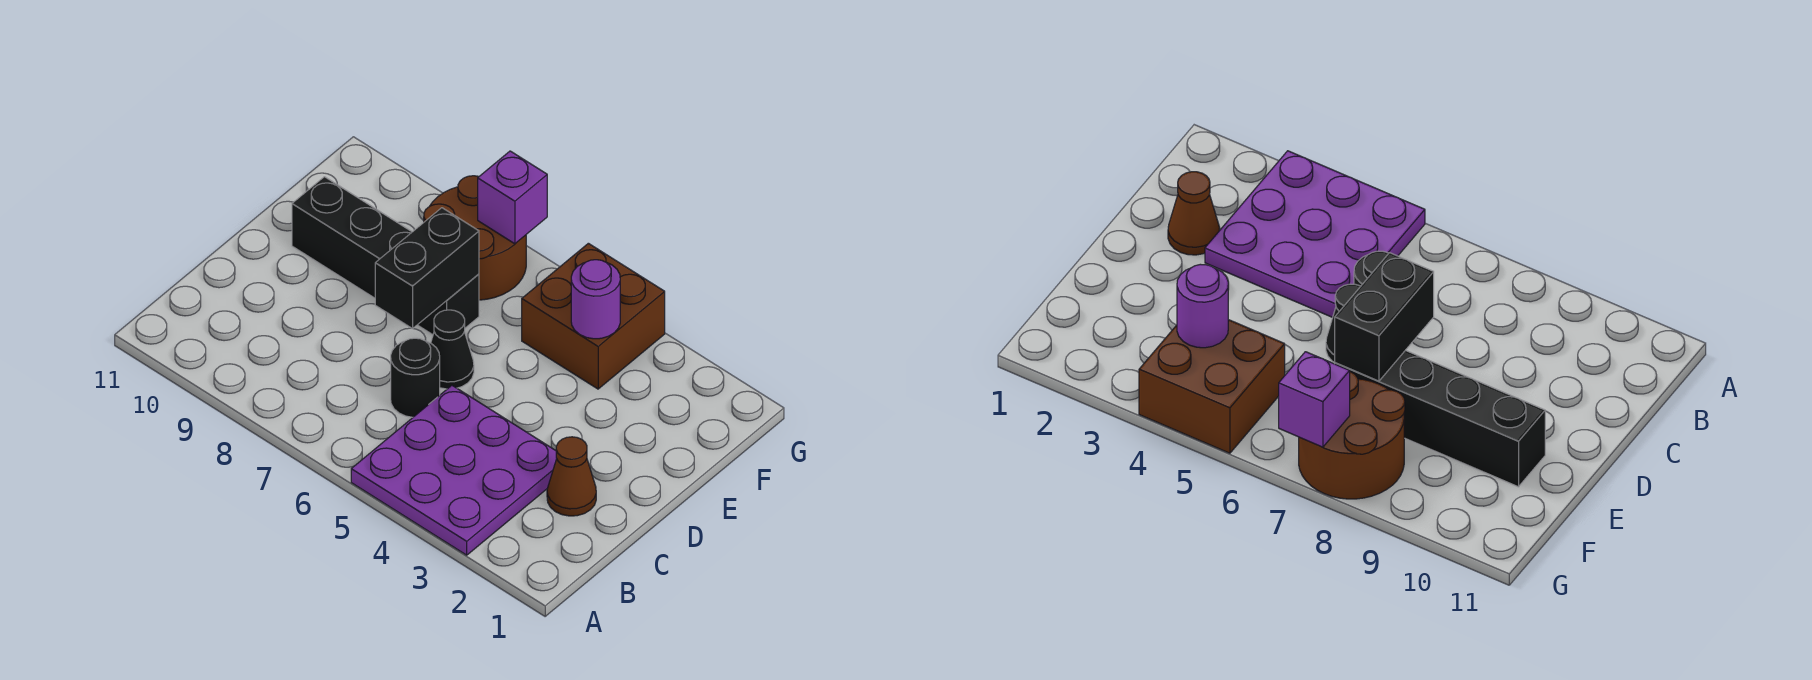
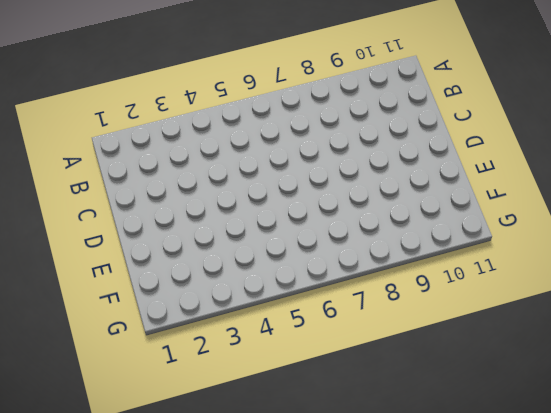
none -> purple plate A3:C5 level 1
none -> brown cone C2 level 1

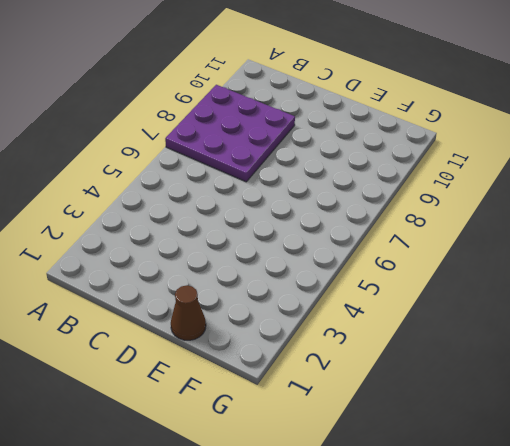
purple plate A7:C9 level 1 -> purple plate A3:C5 level 1
brown cone E1 level 1 -> brown cone C2 level 1
none -> black round brick C6 level 1
none -> black cone D6 level 1

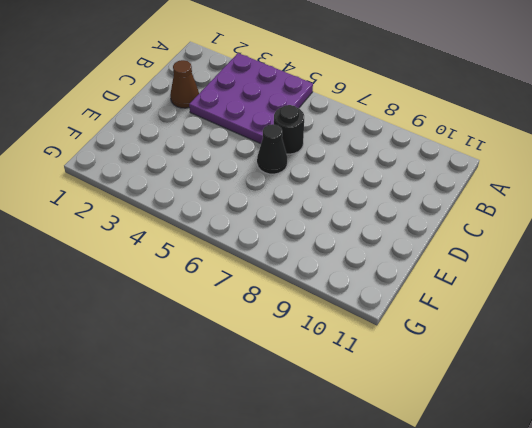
none -> black brick E7:E10 level 1
none -> brown brick F4:G5 level 1

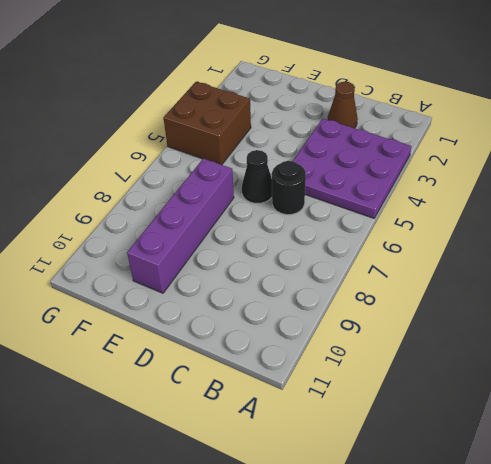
purple brick E7:E10 level 1 -> black brick E7:E10 level 1
none -> brown round brick F7:G8 level 1
none -> black brick D7:E7 level 2

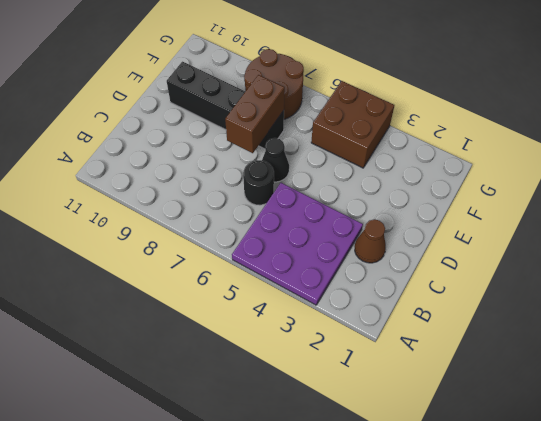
brown brick D7:E7 level 2 -> black brick D7:E7 level 2
none -> purple round brick F4 level 2
none -> purple brick G7 level 2

